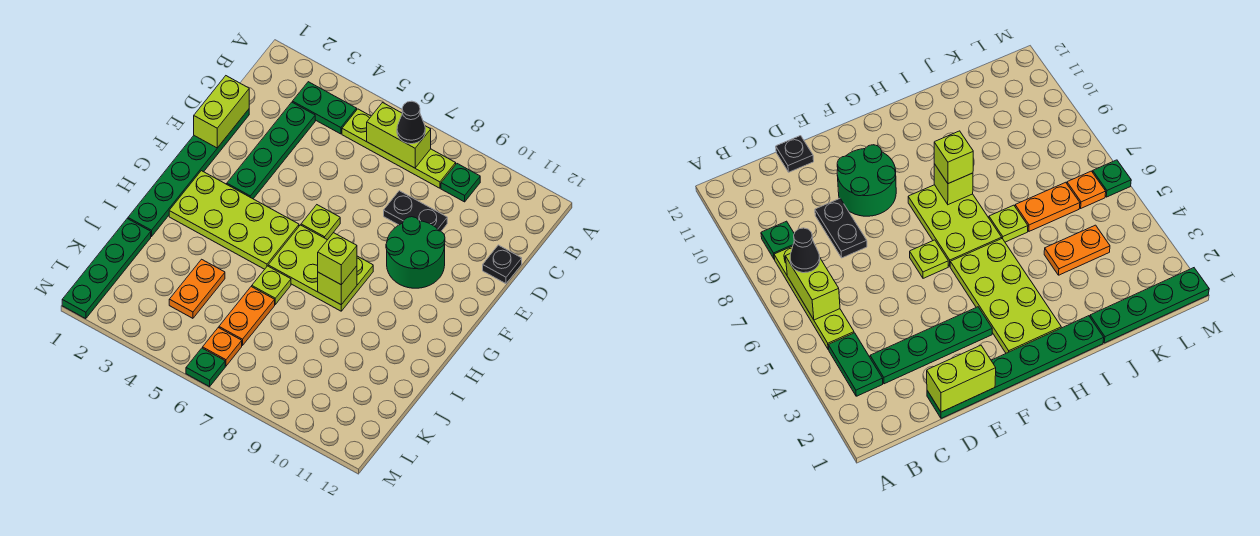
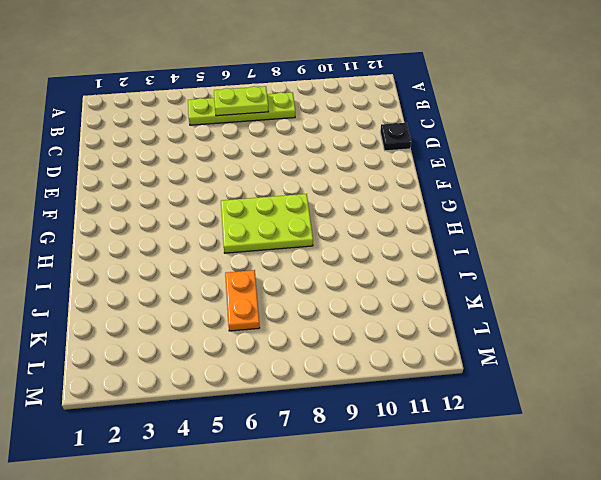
lime plate B6:B7 level 2 -> lime brick B6:B7 level 2
none -> green plate B3:B4 level 1
none -> green plate B9 level 1
none -> green plate C3:F3 level 1

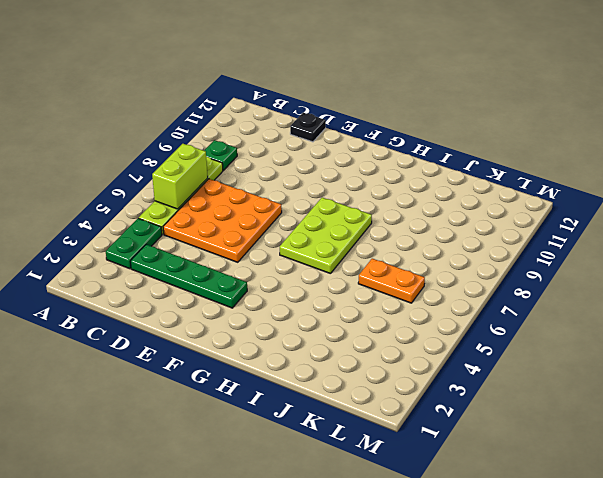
orange plate C5:E7 level 1 -> none
none -> green plate D1:I1 level 1
none -> black plate D8:D9 level 1
none -> green round brick E9:F10 level 1

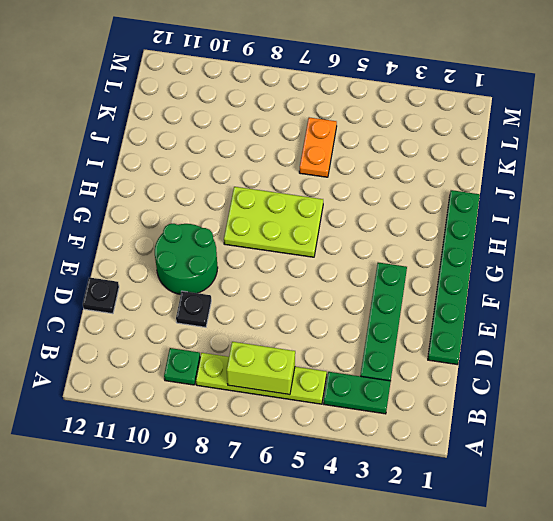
black plate D9 level 1 -> black plate D8:D9 level 1
none -> lime plate F6 level 1
none -> lime plate G2:H5 level 1
none -> lime plate I6 level 1

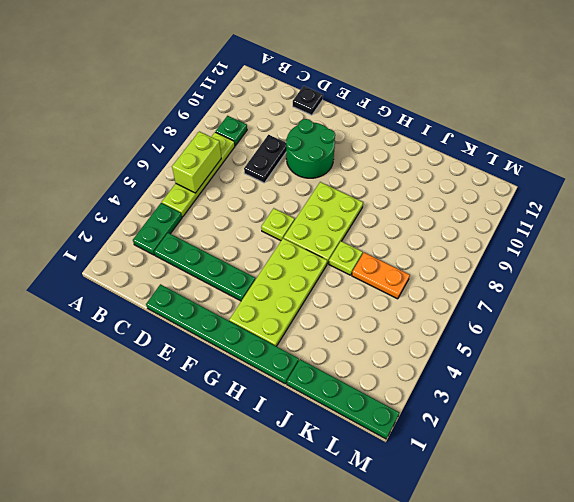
none -> orange plate J4:K4 level 1
none -> orange plate L6 level 1
none -> green plate M6 level 1

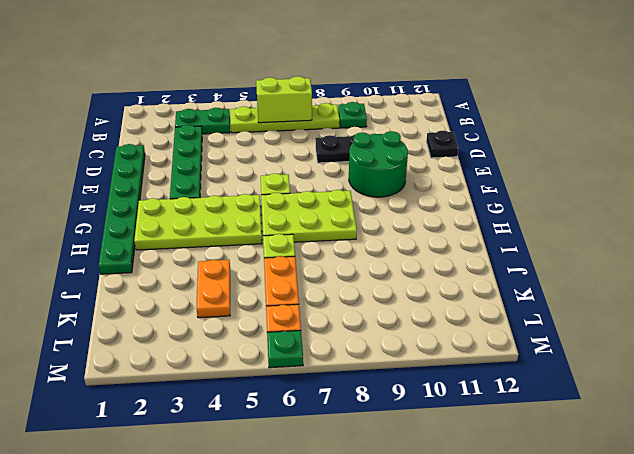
none -> green plate J1:M1 level 1
none -> lime brick D1:E1 level 2
none -> lime brick H8 level 2

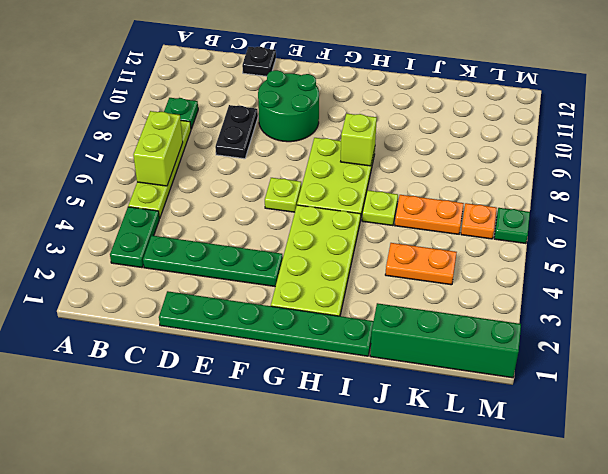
green brick J1:M1 level 1 -> green plate J1:M1 level 1
none -> lime brick D1:E1 level 2
none -> black cone B7 level 3
none -> lime brick H8 level 3

